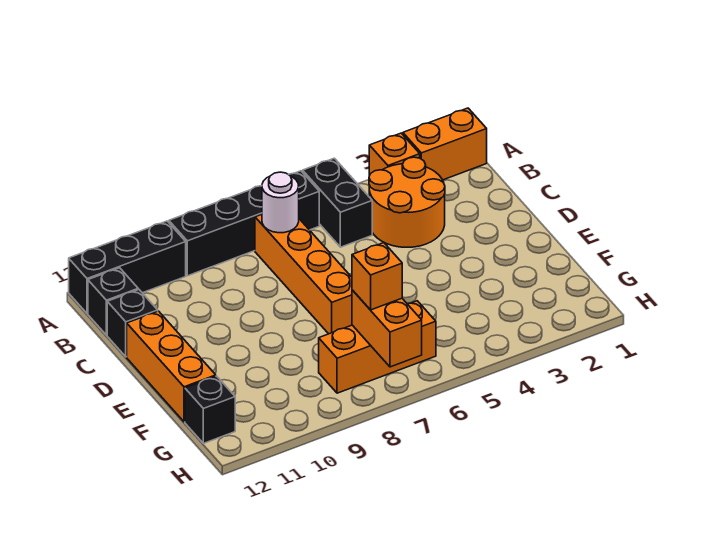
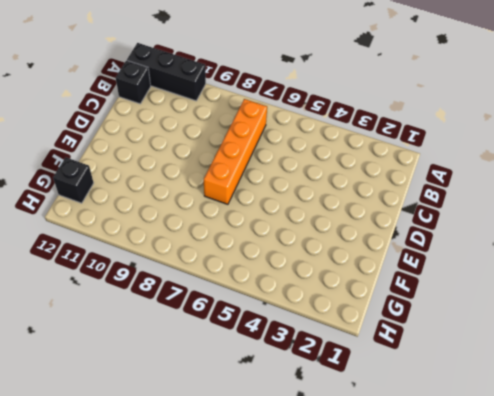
none -> orange brick A1:A2 level 1
none -> orange brick A3 level 1
none -> black brick A5:B5 level 1

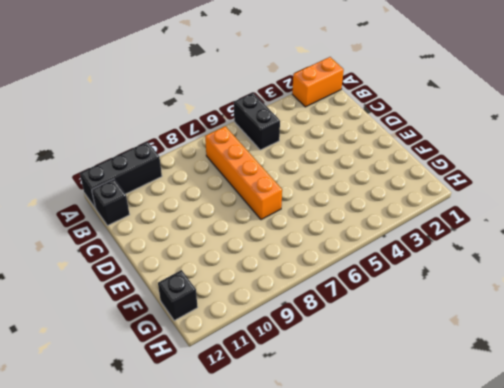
none -> orange brick A3 level 1
none -> black brick A6:A9 level 1
none -> orange round brick B3:C4 level 1

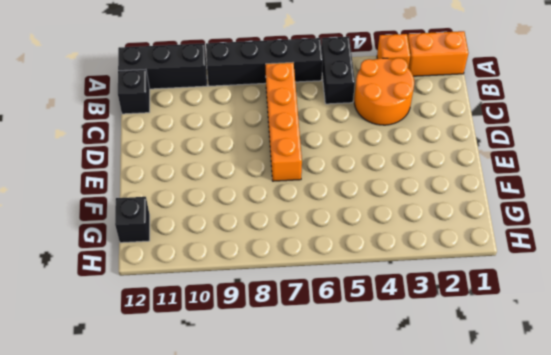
none -> black brick C12 level 1
none -> orange brick D12:F12 level 1
none -> orange brick G6:G8 level 1

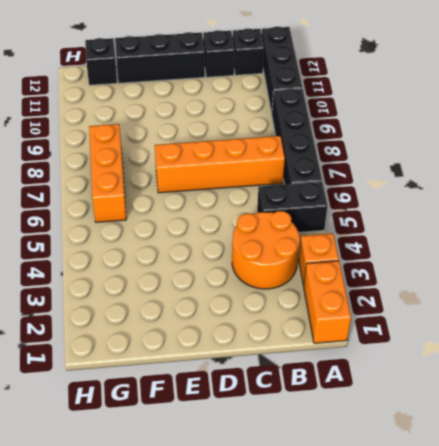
black brick D12:F12 level 1 -> orange brick D12:F12 level 1
none -> white round brick B7 level 2
none -> orange brick G7:H7 level 2
none -> orange brick G7 level 3

